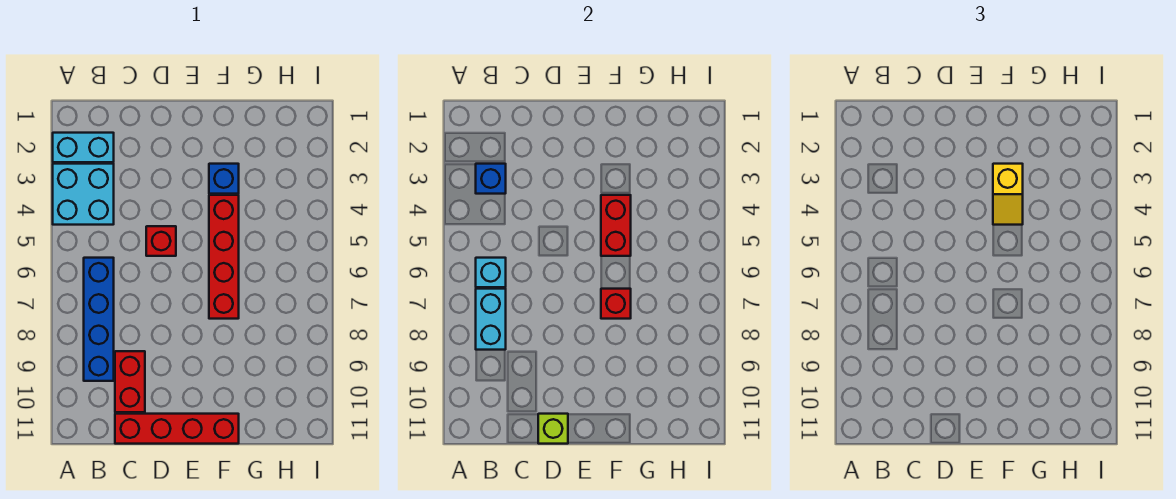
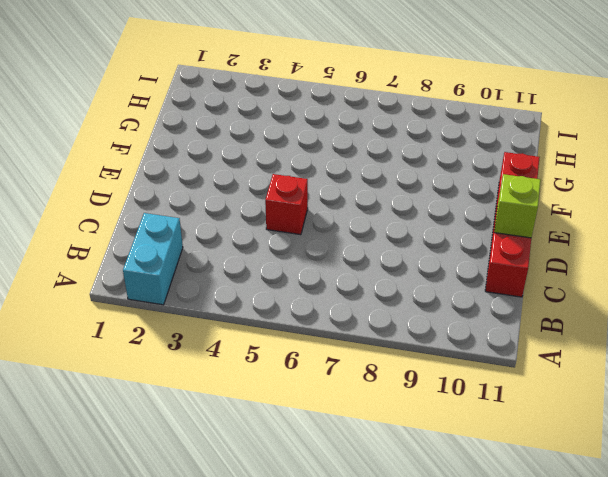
none -> cyan brick A3:B4 level 1
none -> blue brick B6:B9 level 1
none -> red brick C9:C10 level 1

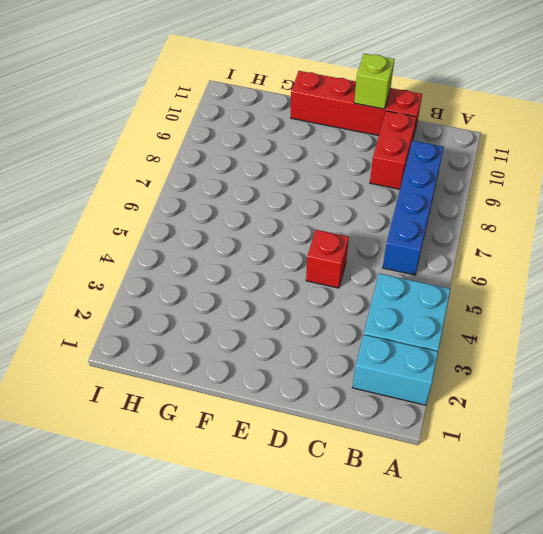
none -> blue brick F3 level 1
none -> red brick F4:F7 level 1
none -> blue brick B3 level 2

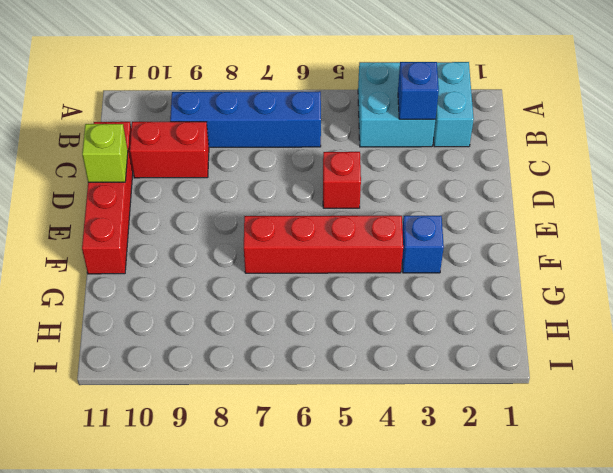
none -> cyan brick B6 level 2
none -> cyan brick B7:B8 level 2
none -> red brick F4:F5 level 2

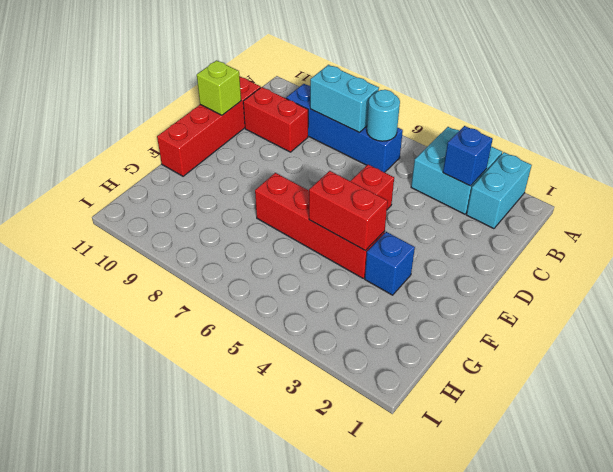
cyan round brick B6 level 2 -> cyan brick B6 level 2
none -> red brick F7 level 2
none -> yellow slope F3:F4 level 3 top 3

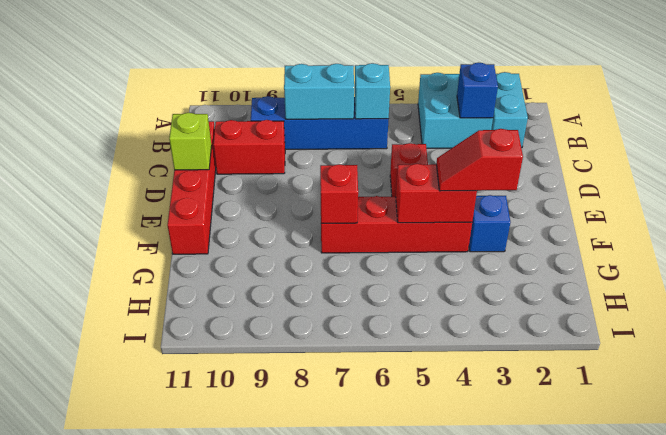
red slope F3:F4 level 3 top 3 -> yellow slope F3:F4 level 3 top 3

